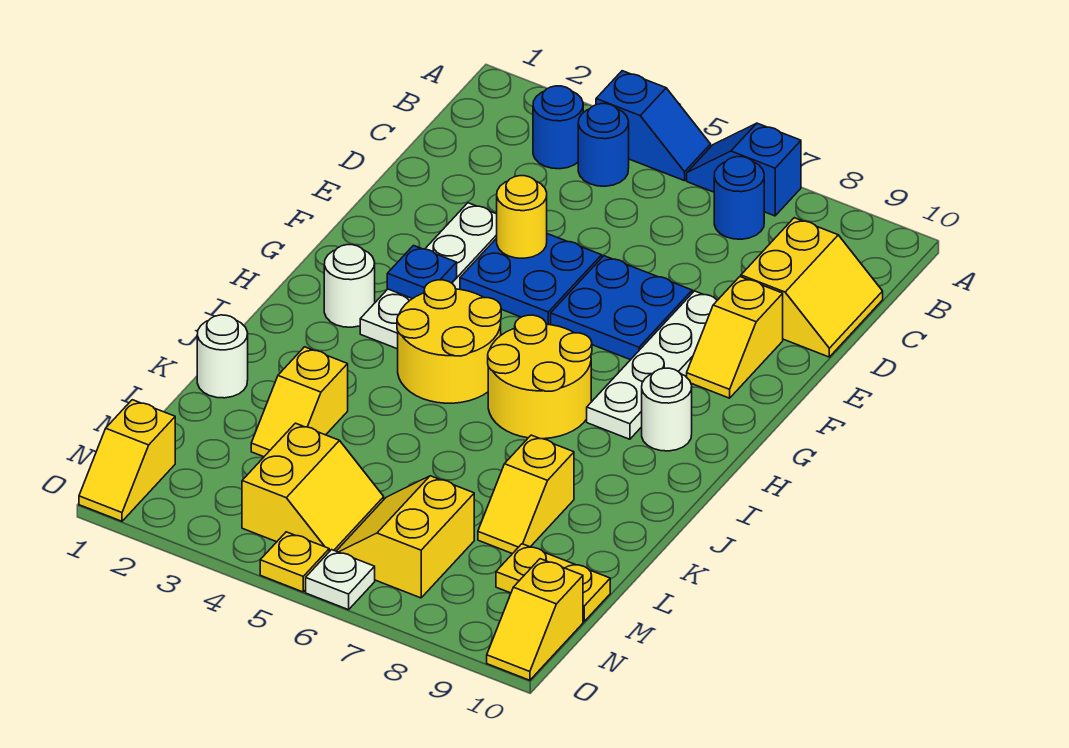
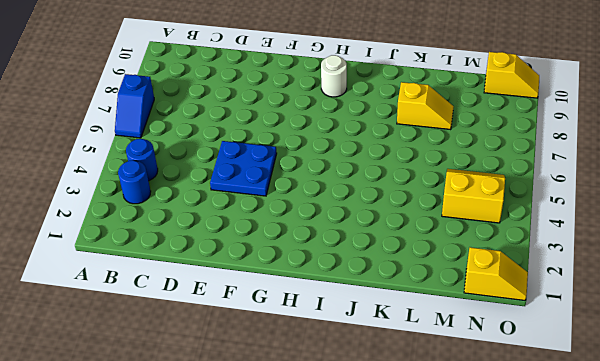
none -> blue slope A4:A5 level 1 top 4
none -> blue round brick B7 level 1
none -> yellow slope C9:D10 level 1 top 9

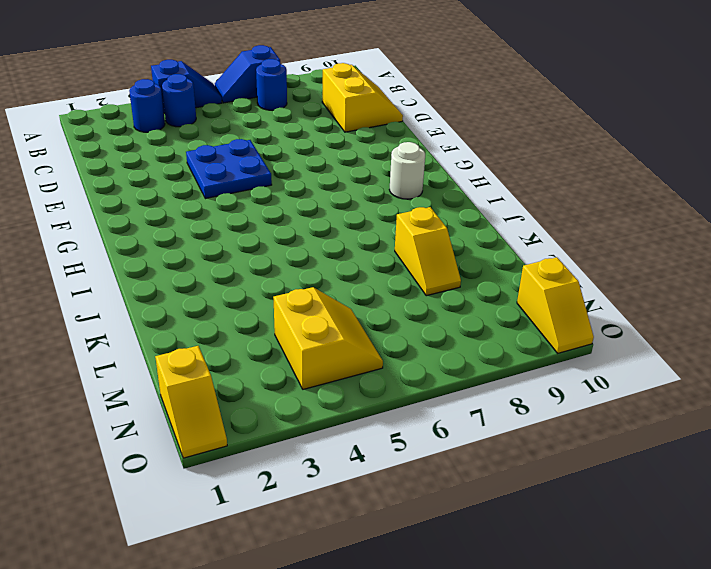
none -> white plate E3:H3 level 1
none -> blue plate E6:F7 level 1
none -> white plate E8:H8 level 1

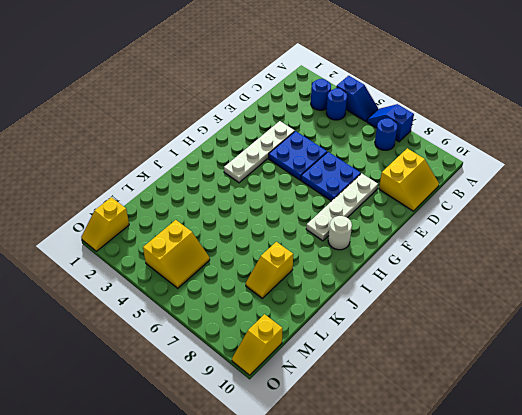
none -> yellow slope E9:F9 level 1 top E
none -> white round brick H2 level 1
none -> yellow round brick H4:I5 level 1

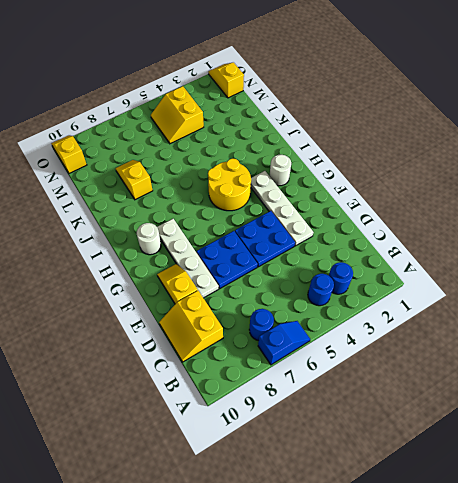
none -> blue slope A4:A5 level 1 top 4
none -> yellow round brick H6:I7 level 1
none -> white round brick K1 level 1

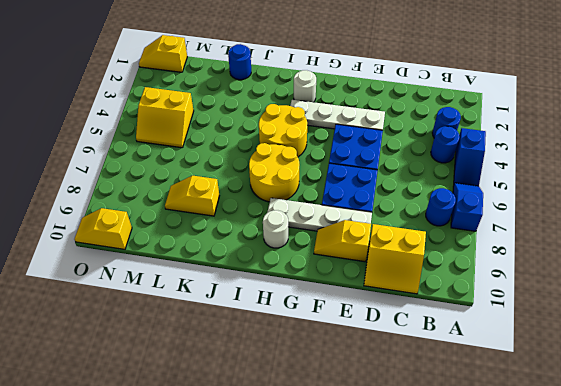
blue round brick K1 level 1 -> white round brick K1 level 1
none -> yellow slope K3:L3 level 1 top K
none -> yellow slope M6:N7 level 1 top 7
none -> yellow plate M9:M10 level 1

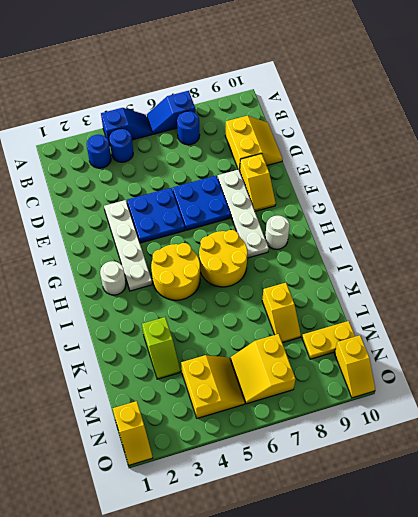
lime slope K3:L3 level 1 top K -> yellow slope K3:L3 level 1 top K
none -> white round brick K1 level 1
none -> yellow plate O5 level 1
none -> white plate O6 level 1

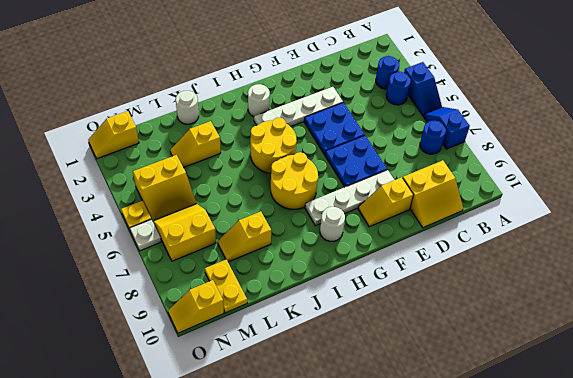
none -> yellow round brick E4 level 2
none -> blue plate G3 level 2

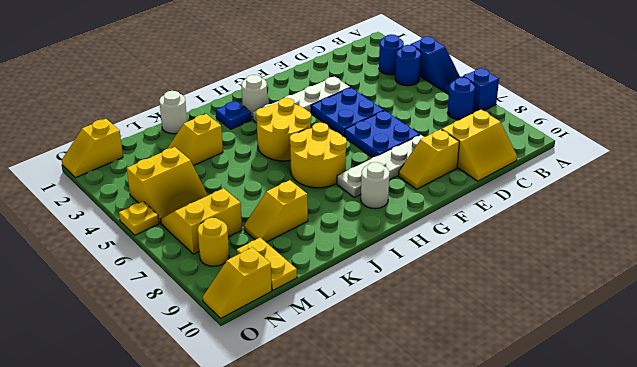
blue plate I2 level 1 -> blue plate G3 level 2
yellow round brick N8 level 1 -> yellow round brick E4 level 2
none -> white plate O6 level 1

